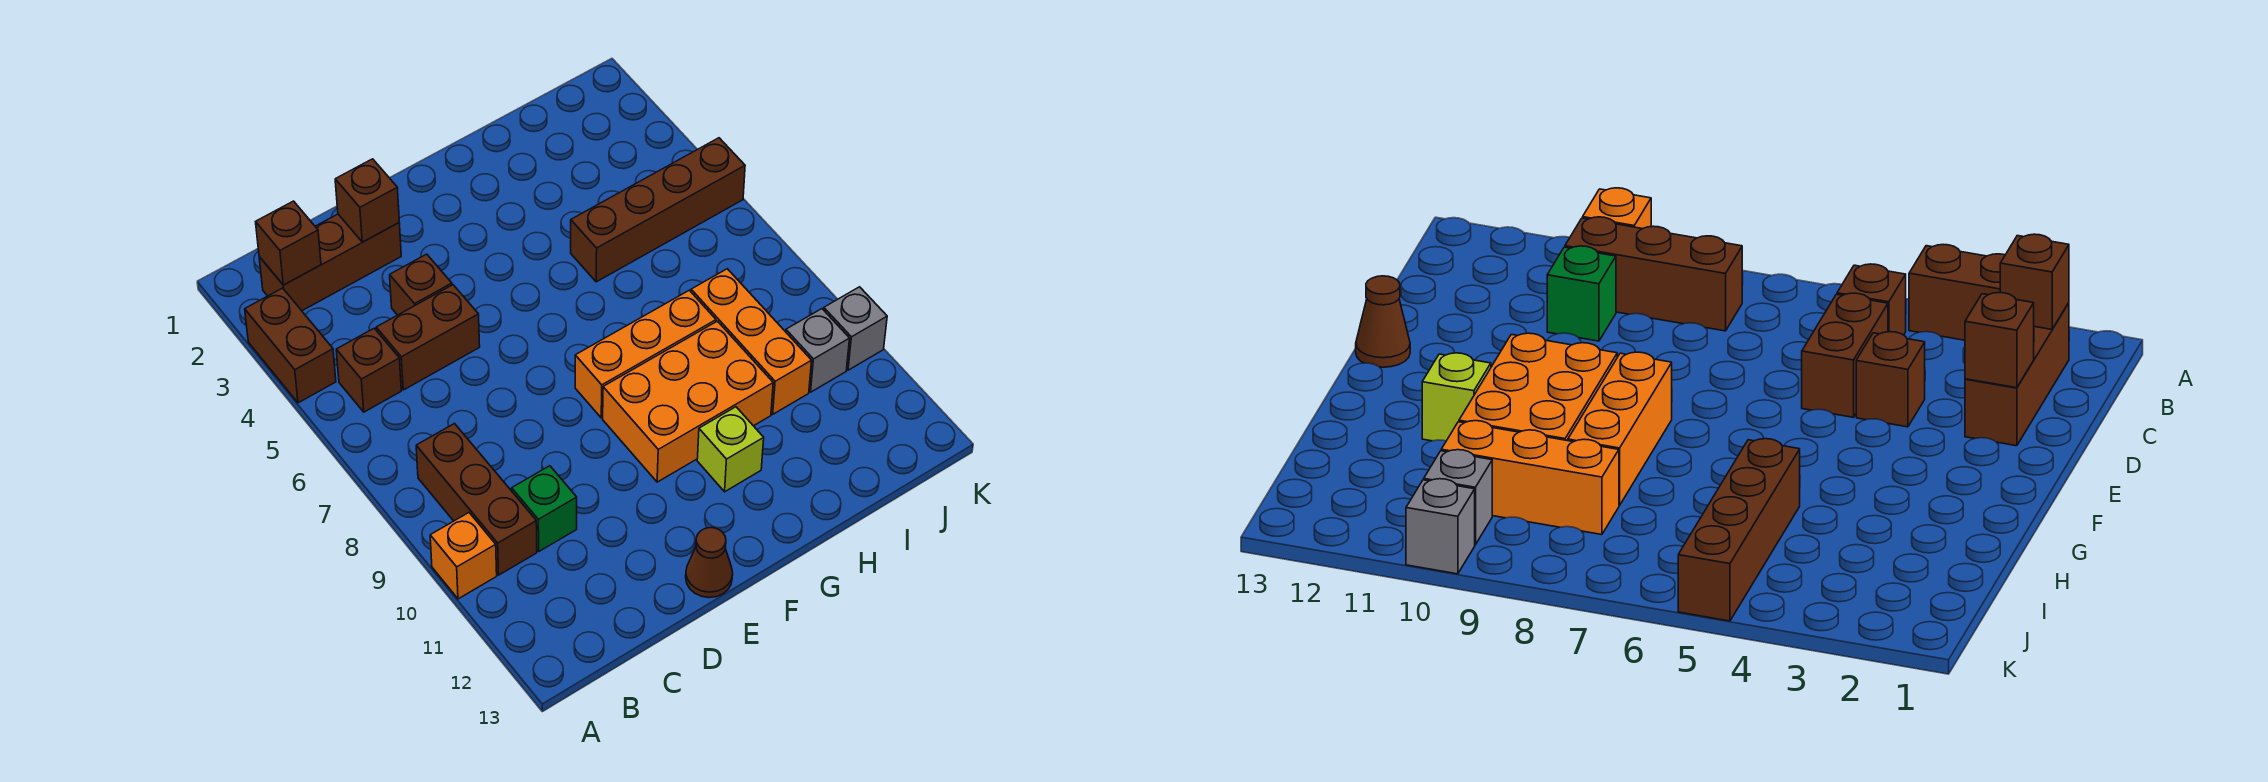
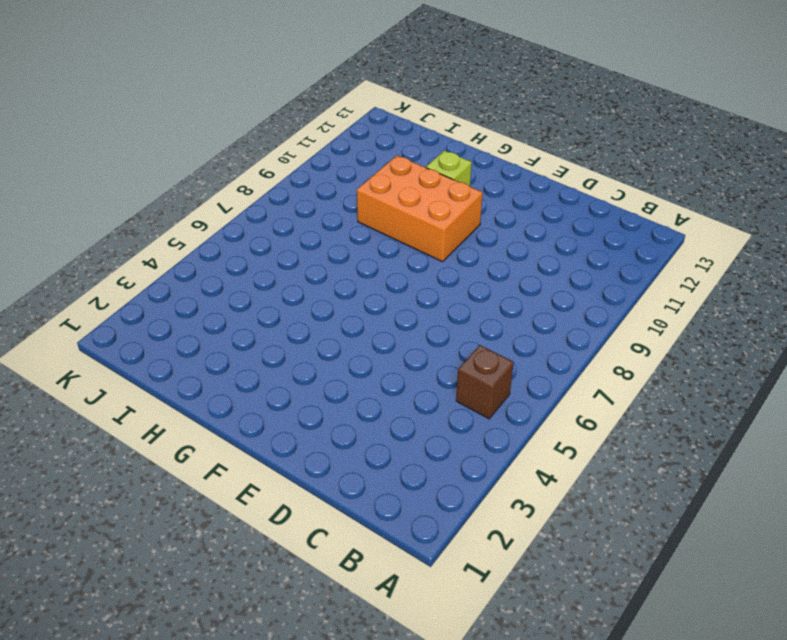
none -> brown brick A3:A4 level 1
none -> orange brick A10 level 1
none -> brown brick B2:D2 level 1

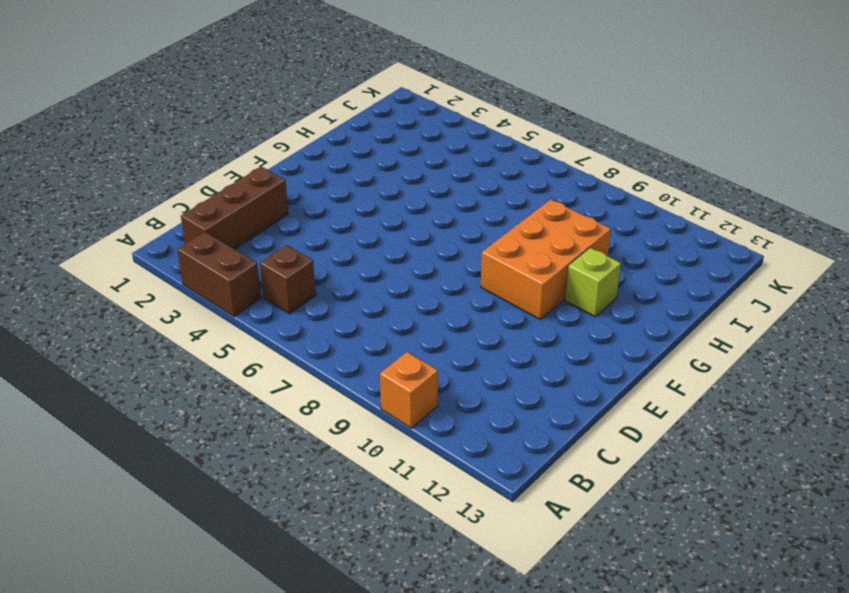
none -> brown brick B8:B10 level 1
none -> brown brick C5:D5 level 1
none -> green brick C10 level 1

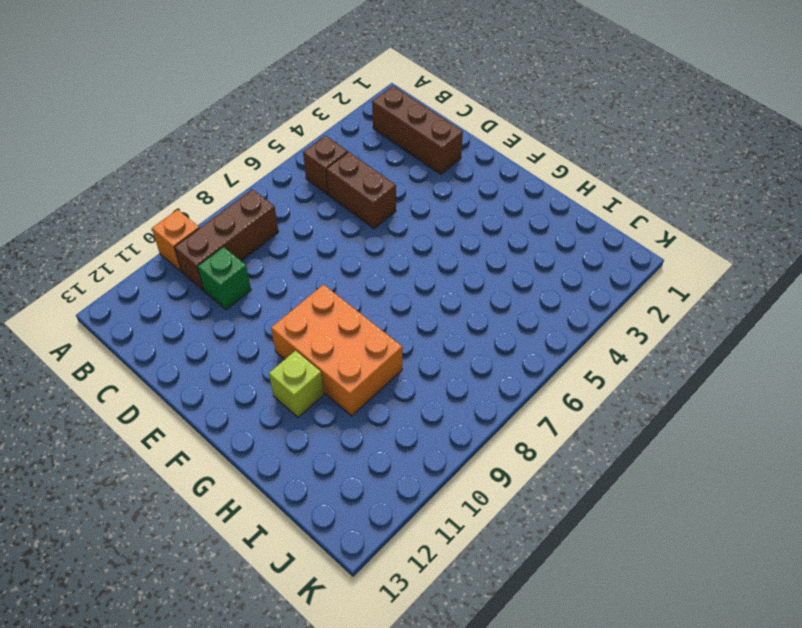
none -> brown brick A3:A4 level 1
none -> brown brick D4 level 1
none -> brown cone E13 level 1

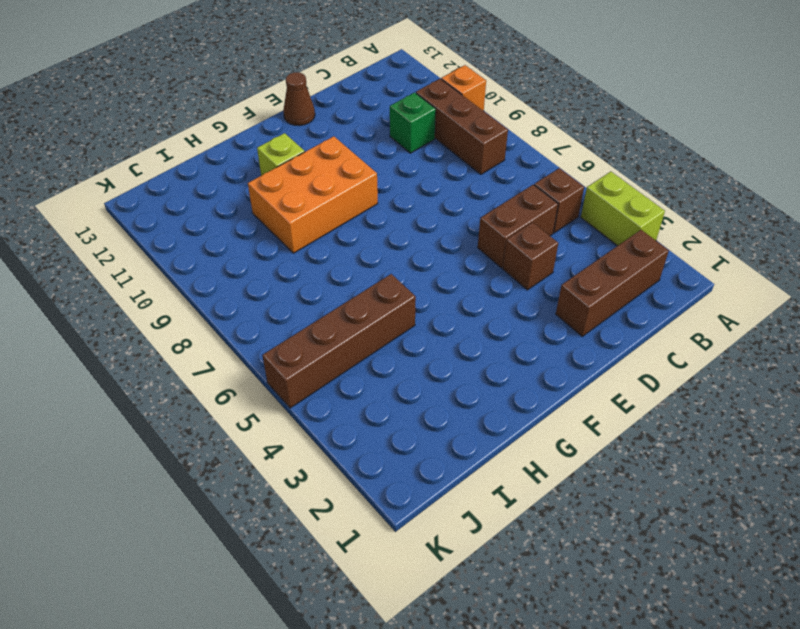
lime brick A3:A4 level 1 -> brown brick A3:A4 level 1
none -> orange brick F8:H8 level 1
none -> orange brick I8:I10 level 1
none -> grey brick J10 level 1

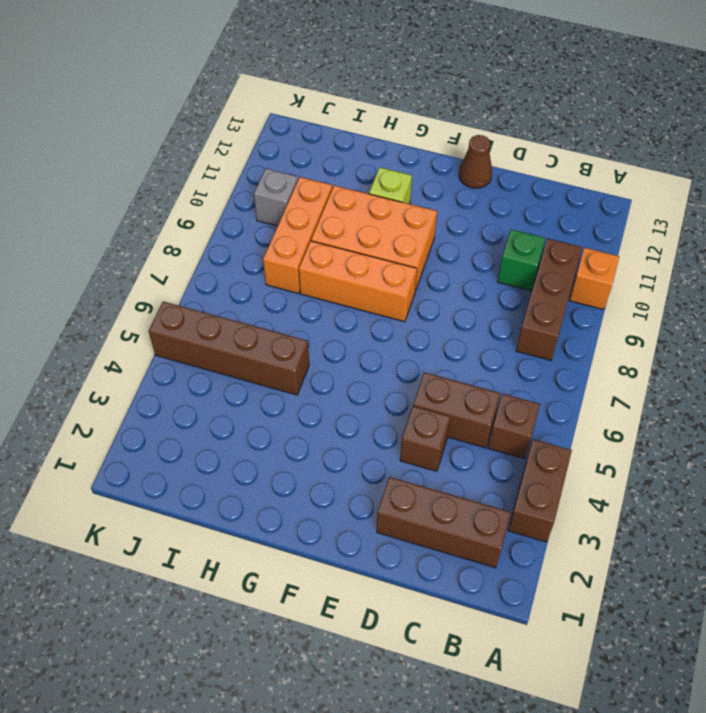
none -> grey brick K10 level 1
none -> brown brick B2 level 2
none -> brown brick D2 level 2

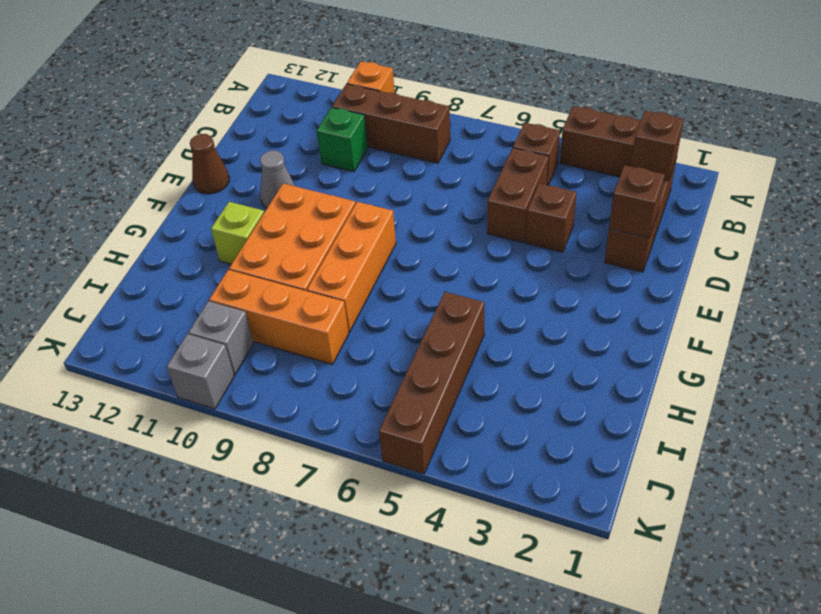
grey cone E11 level 1 -> none

